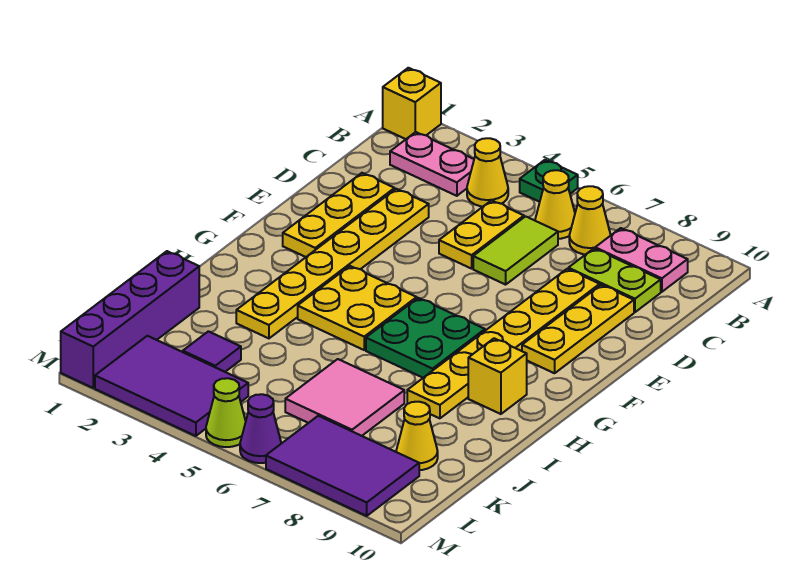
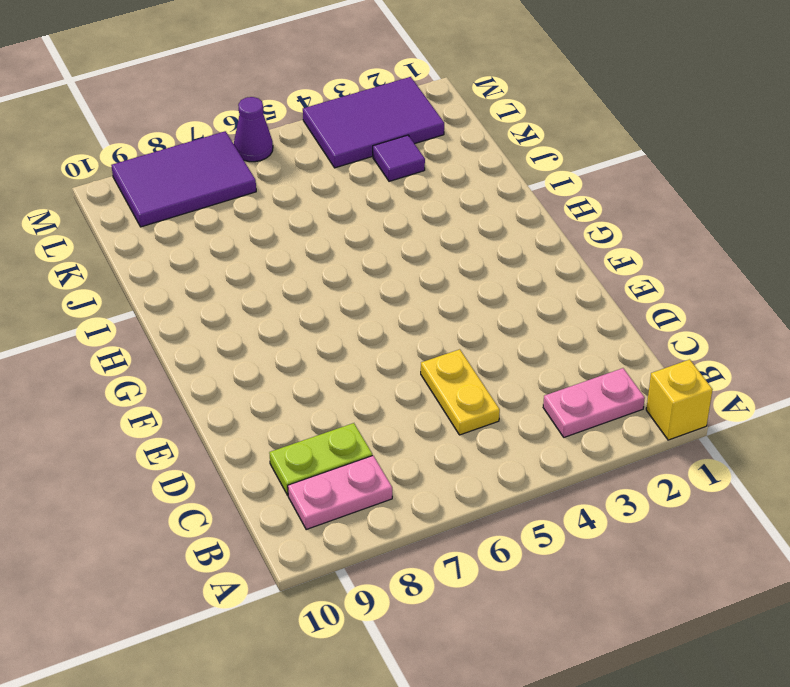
none -> green plate A5 level 1
none -> yellow cone B4 level 1
none -> yellow cone B6 level 1

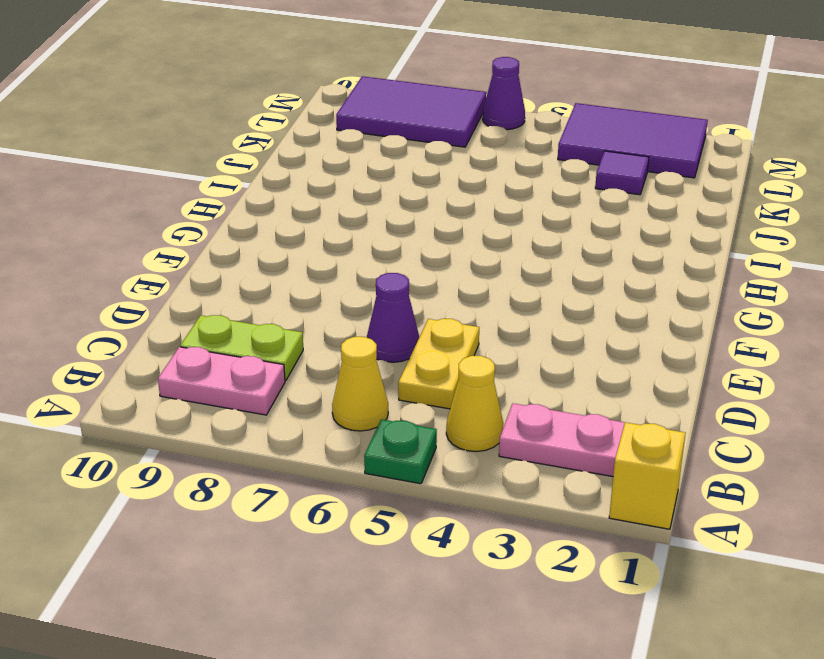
purple cone D6 level 1 -> lime tile C6:D6 level 1
none -> yellow cone B7 level 1
none -> yellow plate D2:F2 level 1
none -> yellow plate D3:I3 level 1

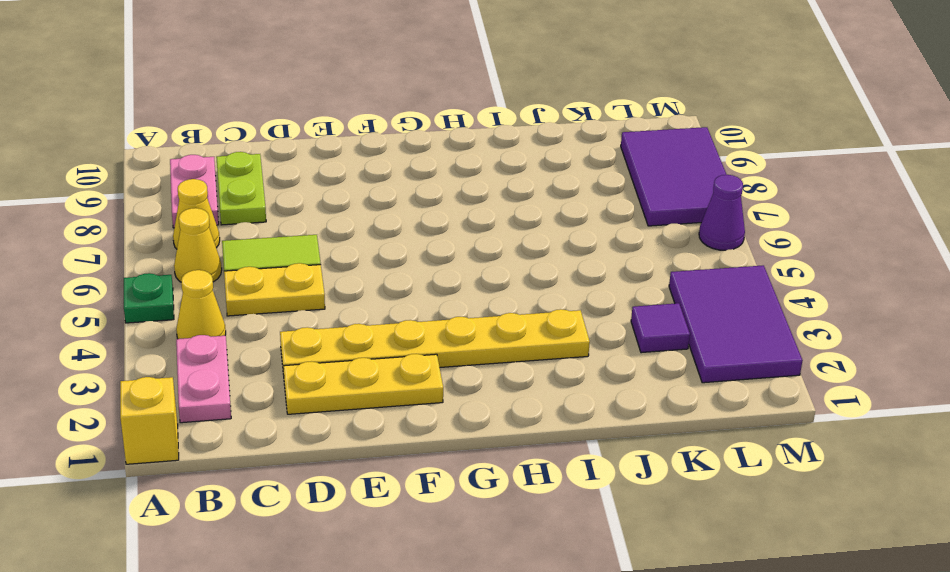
none -> yellow plate D8:I8 level 1
none -> yellow plate D9:F9 level 1
none -> yellow plate G4:H5 level 1

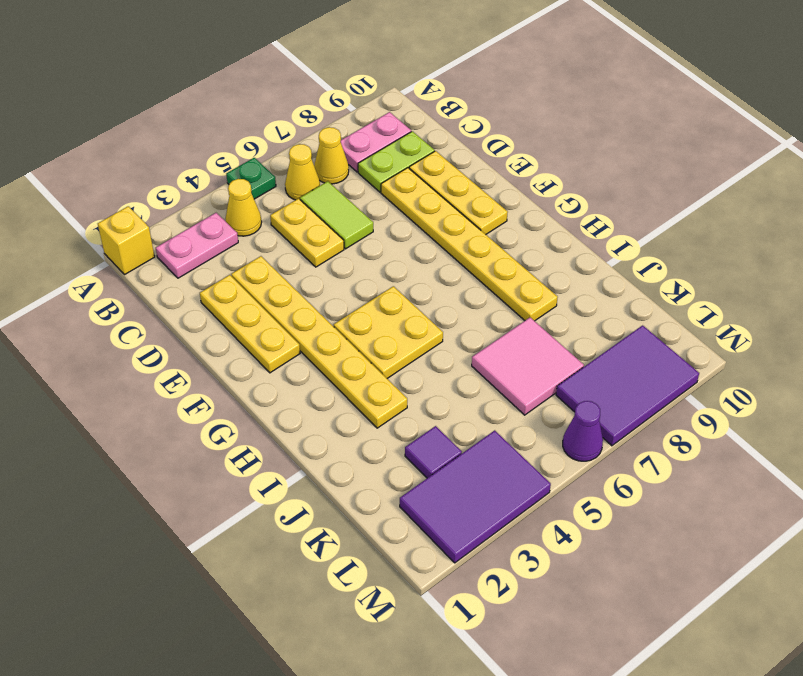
none -> green plate G6:H7 level 1
none -> yellow brick H9 level 1
none -> purple brick J1:M1 level 1

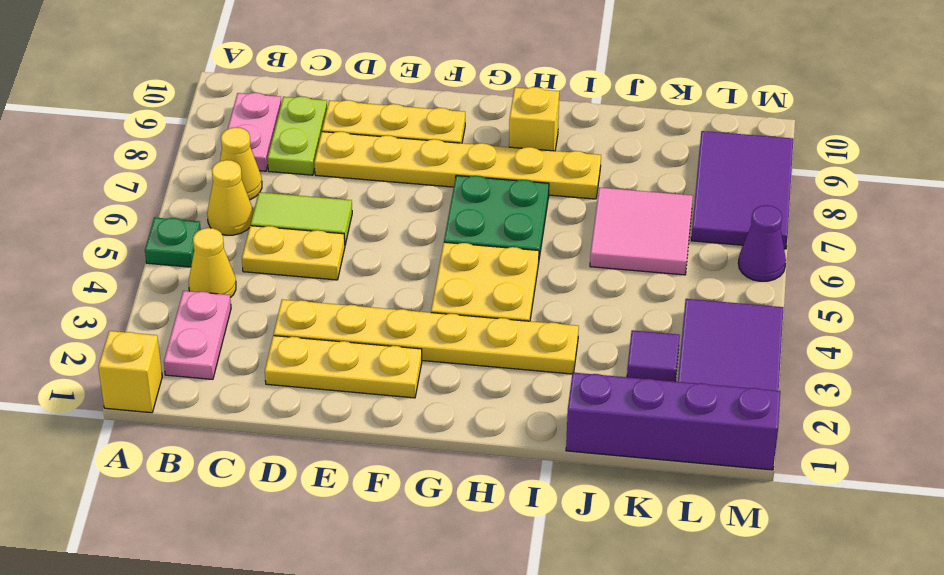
none -> yellow cone K9 level 1
none -> lime cone M5 level 1

